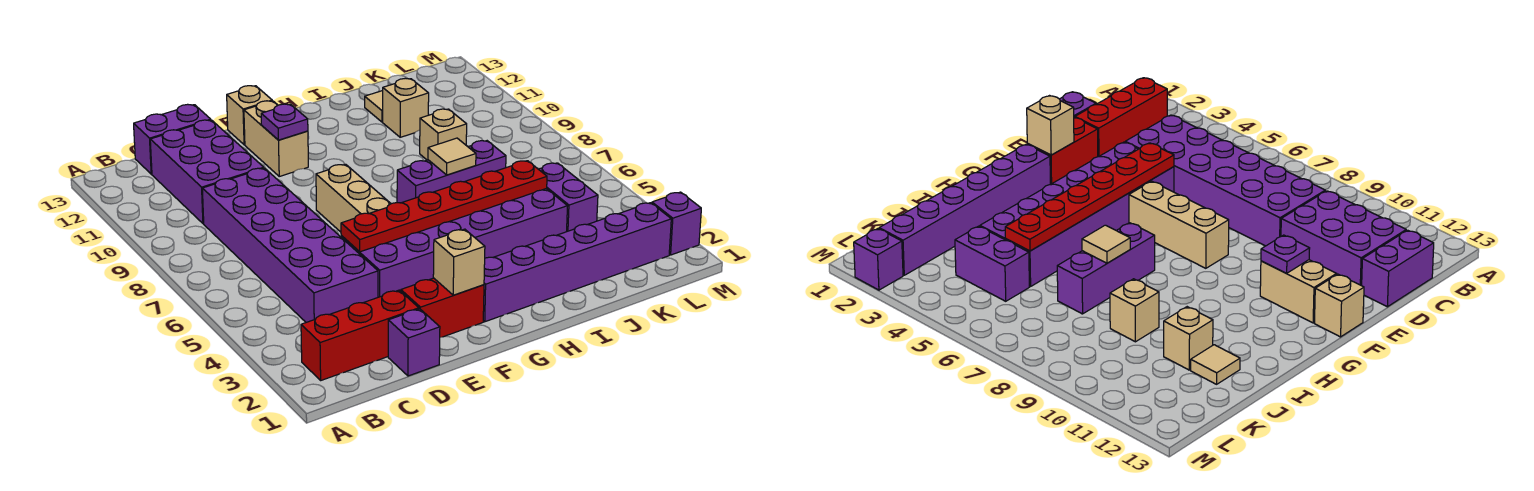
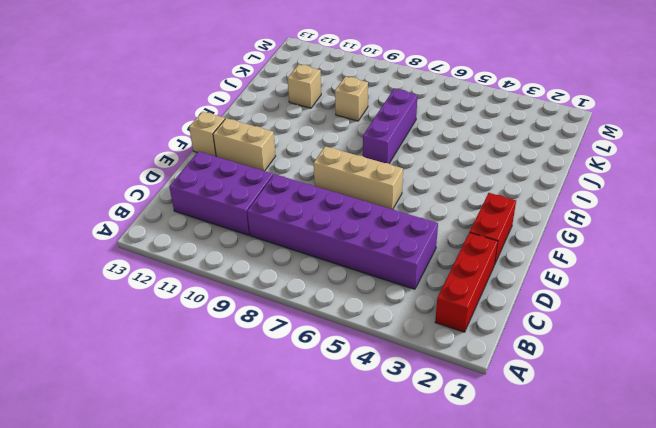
none -> purple brick C13:D13 level 1
none -> purple brick D1 level 1
none -> purple brick E4:J5 level 1

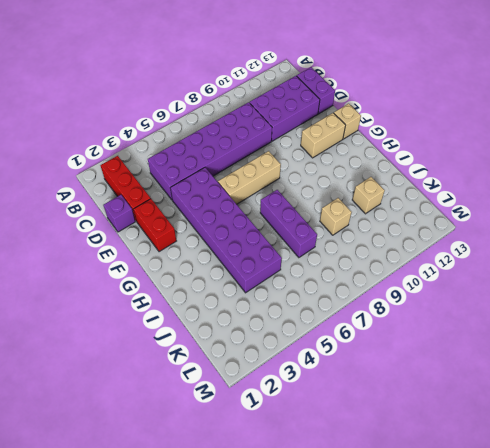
none -> purple brick G2:L2 level 1
none -> tan tile J12 level 1
none -> purple brick K4:K5 level 1

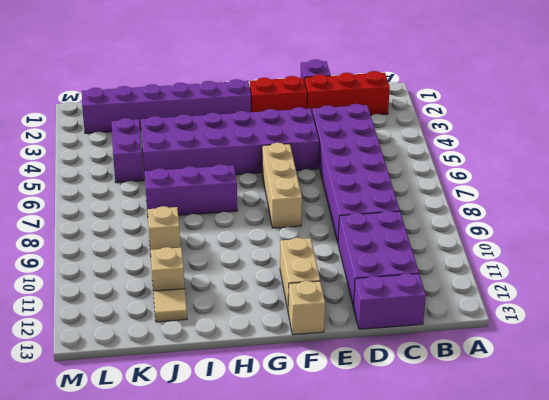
none -> purple brick M2 level 1
none -> red plate E5:J5 level 2
none -> tan brick F2 level 2

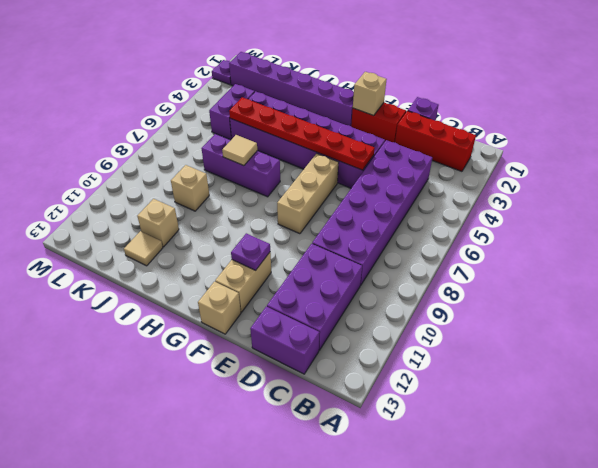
purple plate M2 level 1 -> purple brick M2 level 1

